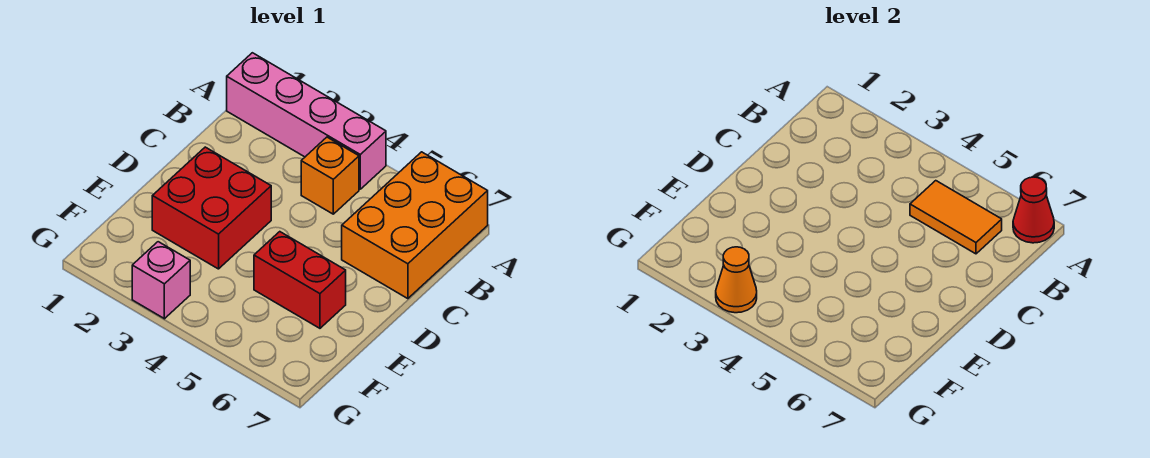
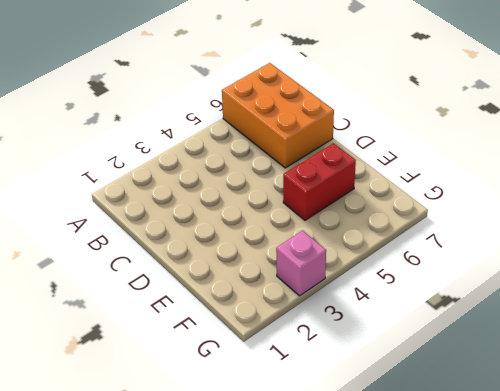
none -> pink brick A1:A4 level 1
none -> orange brick B4 level 1

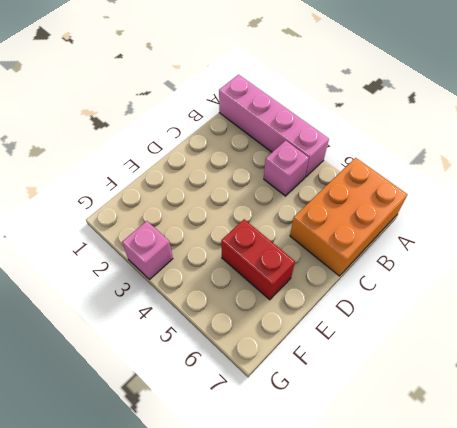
pink brick B4 level 1 -> orange brick B4 level 1
none -> red brick D2:E3 level 1
none -> red cone A7 level 2

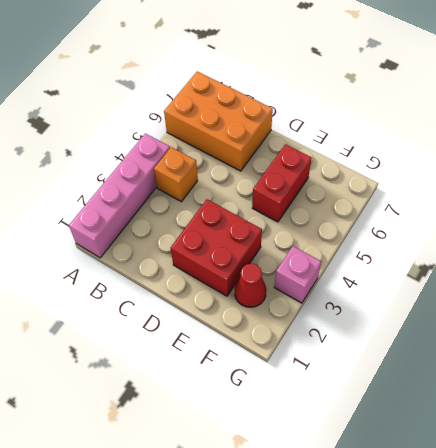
red cone F2 level 1 -> red cone A7 level 2
none -> orange tile B5:B6 level 2
none -> orange cone G3 level 2

